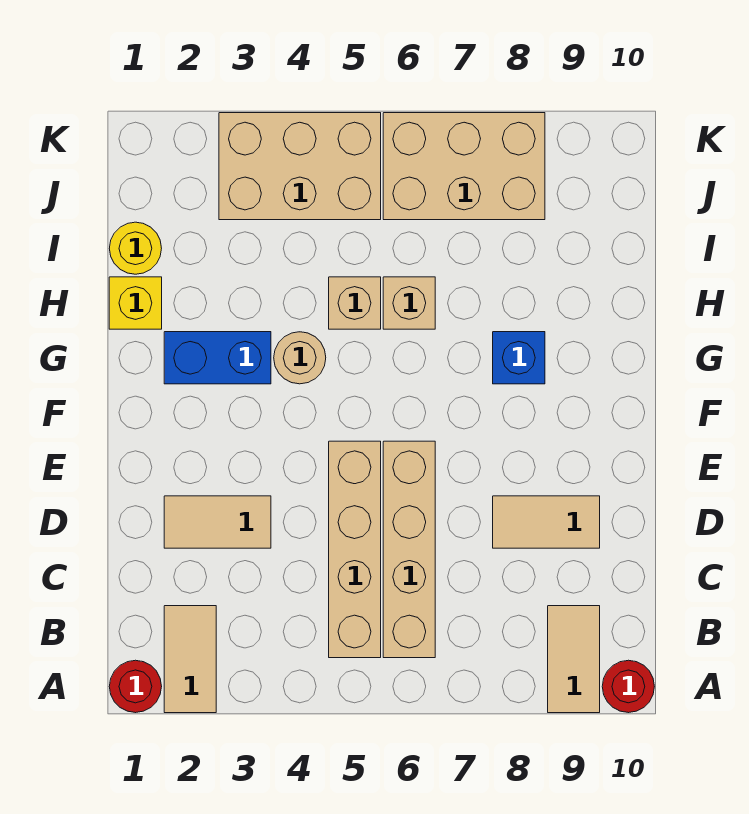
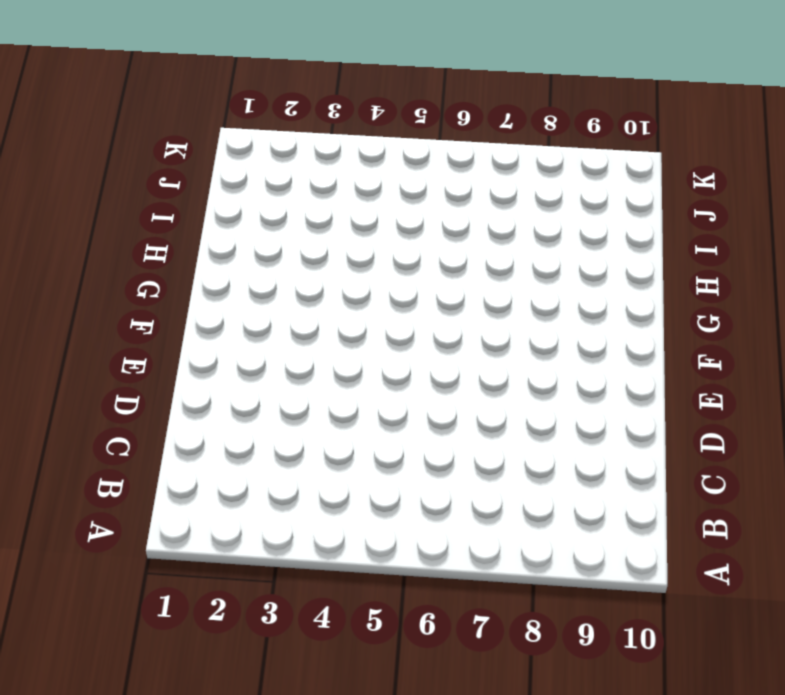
none -> red round brick A1 level 1
none -> tan tile A2:B2 level 1
none -> tan tile A9:B9 level 1

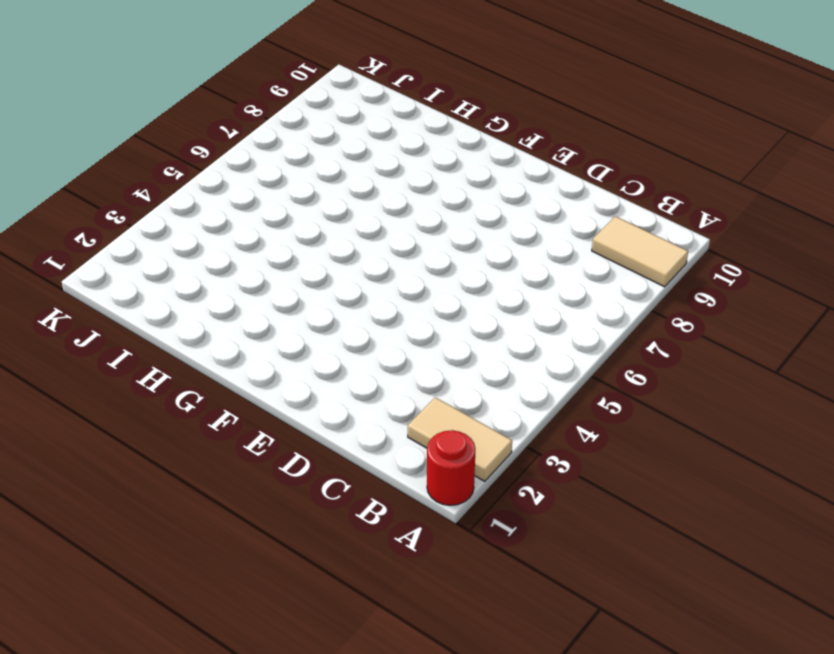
none -> red round brick A10 level 1
none -> tan brick B5:E5 level 1
none -> tan brick B6:E6 level 1

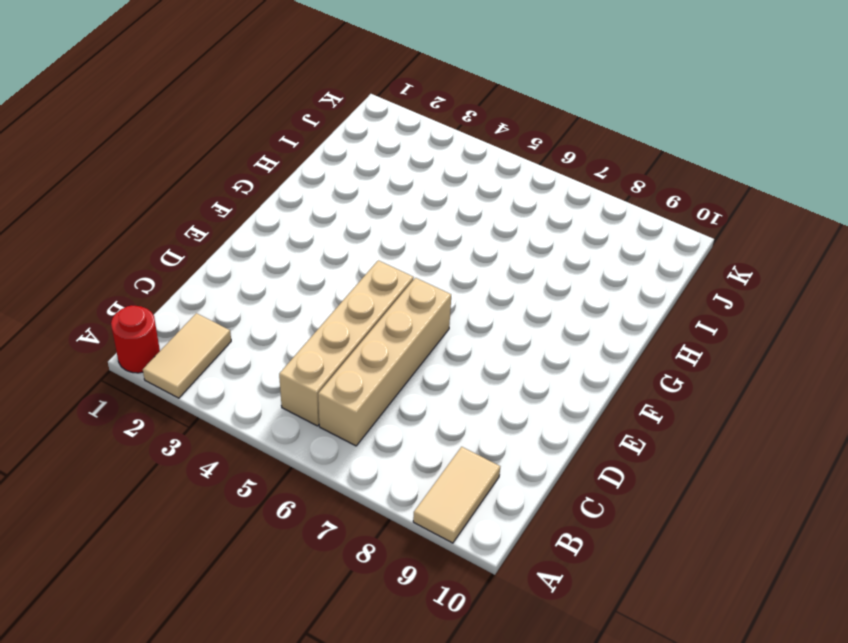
none -> red round brick A10 level 1
none -> tan tile D2:D3 level 1
none -> tan tile D8:D9 level 1

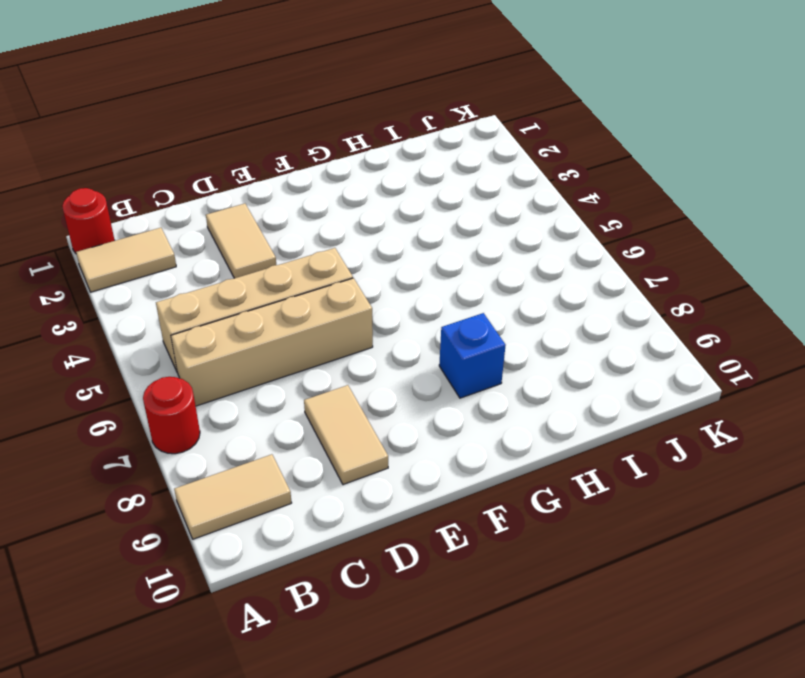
red round brick A7 level 1 -> red round brick A10 level 1
none -> blue brick G2:G3 level 1
none -> tan round brick G4 level 1
none -> yellow brick H1 level 1

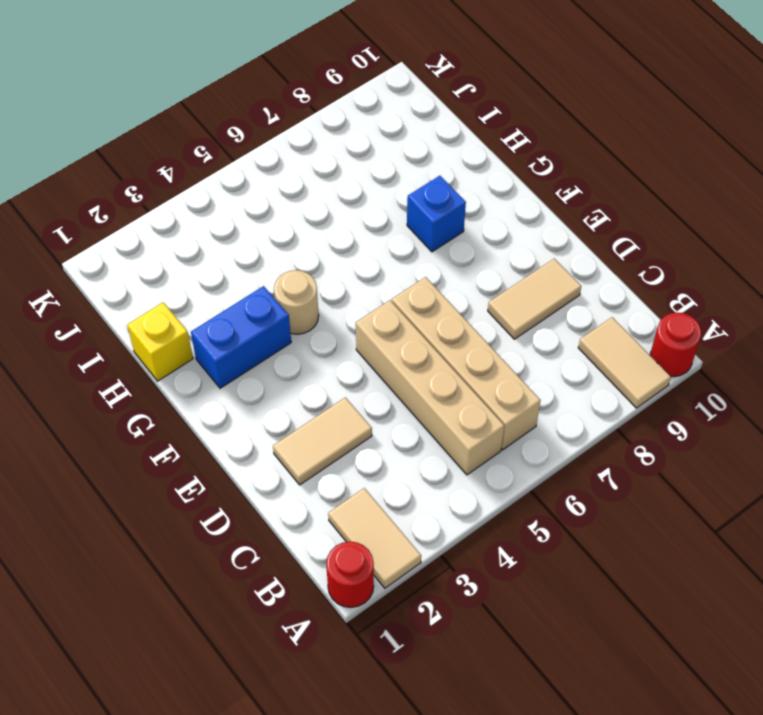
none -> tan brick H5 level 1
none -> tan brick H6 level 1
none -> yellow round brick I1 level 1

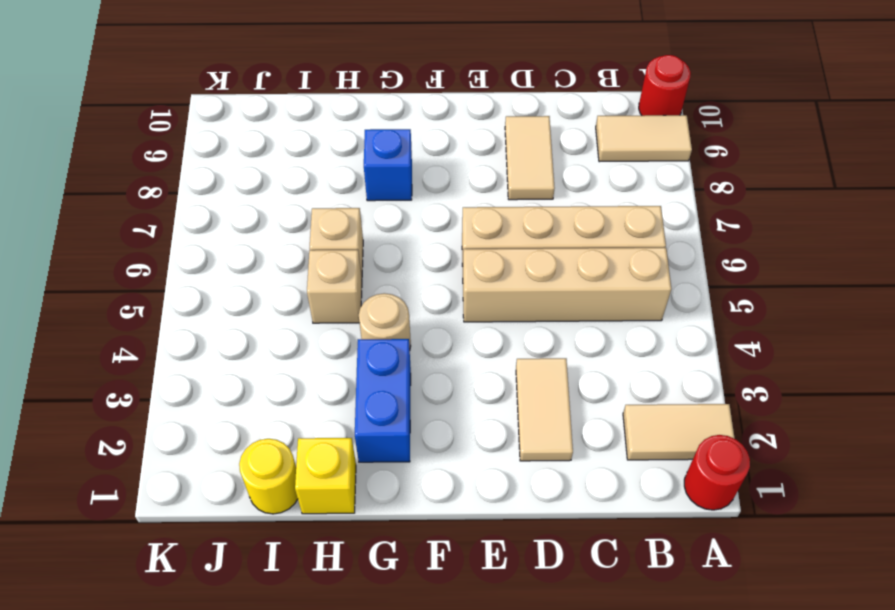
none -> tan brick J3:K5 level 1
none -> tan brick J6:K8 level 1

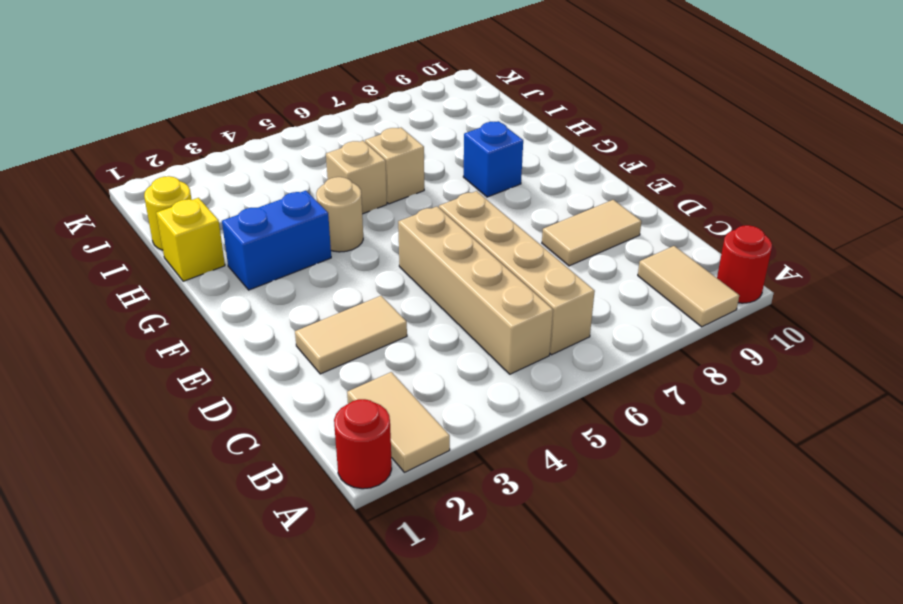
none -> tan brick J3:K5 level 1
none -> tan brick J6:K8 level 1

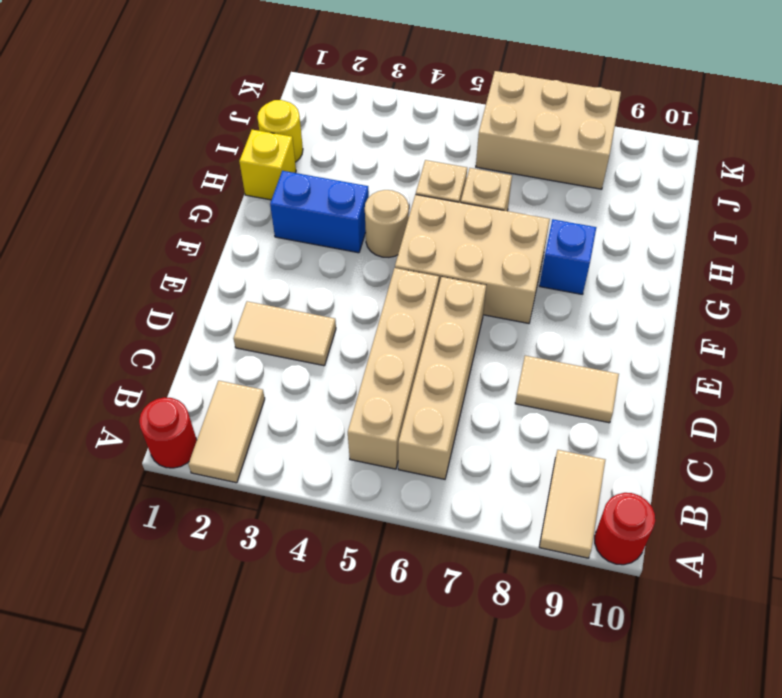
tan brick F5:G7 level 1 -> tan brick J3:K5 level 1

